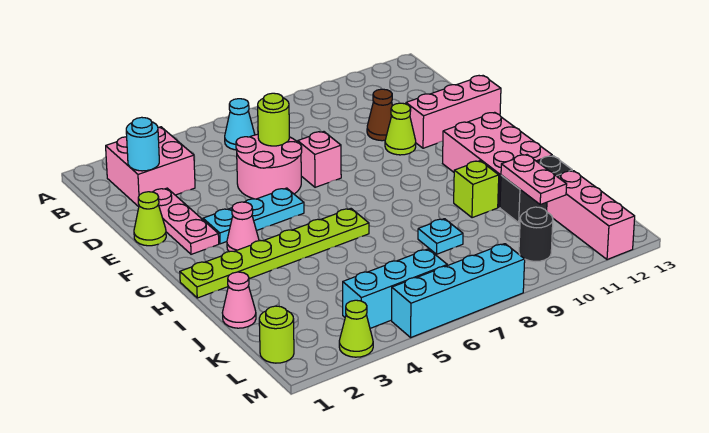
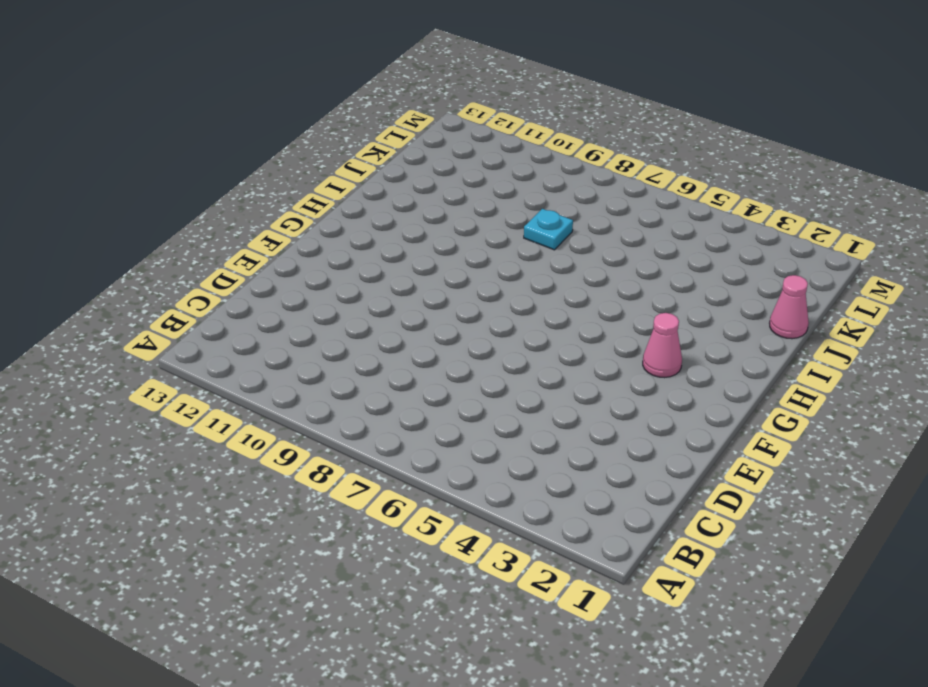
none -> pink brick B2:C3 level 1
none -> cyan cone B6 level 1
none -> pink plate D2:F2 level 1

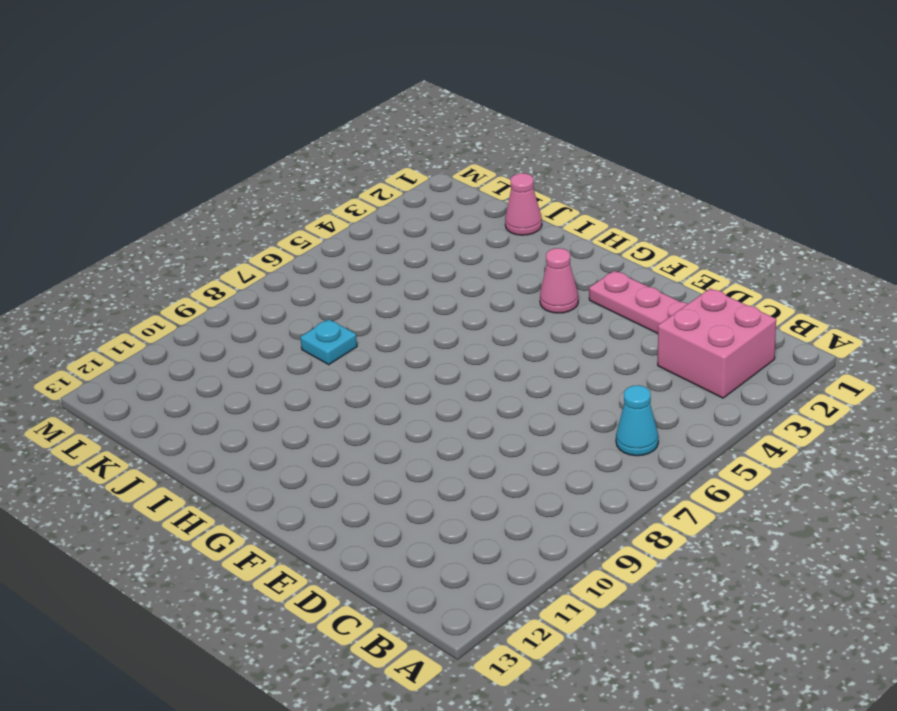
none -> pink round brick D5:E6 level 1
none -> brown cone D10 level 1
none -> lime cone E1 level 1

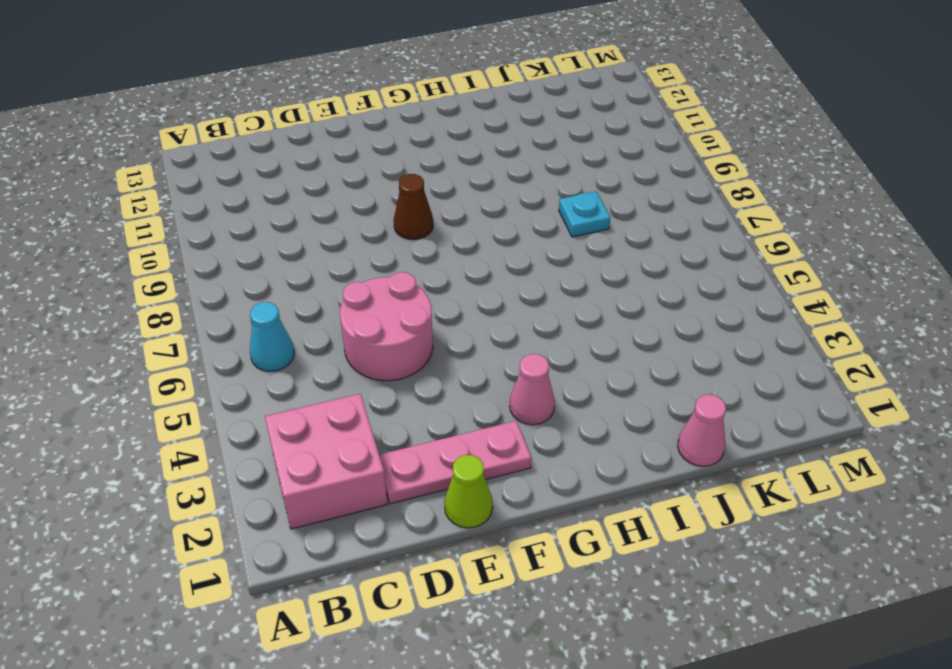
brown cone F9 level 1 -> brown cone D10 level 1
none -> pink brick E7 level 1
none -> lime cone E10 level 1
none -> pink brick E11:E13 level 1

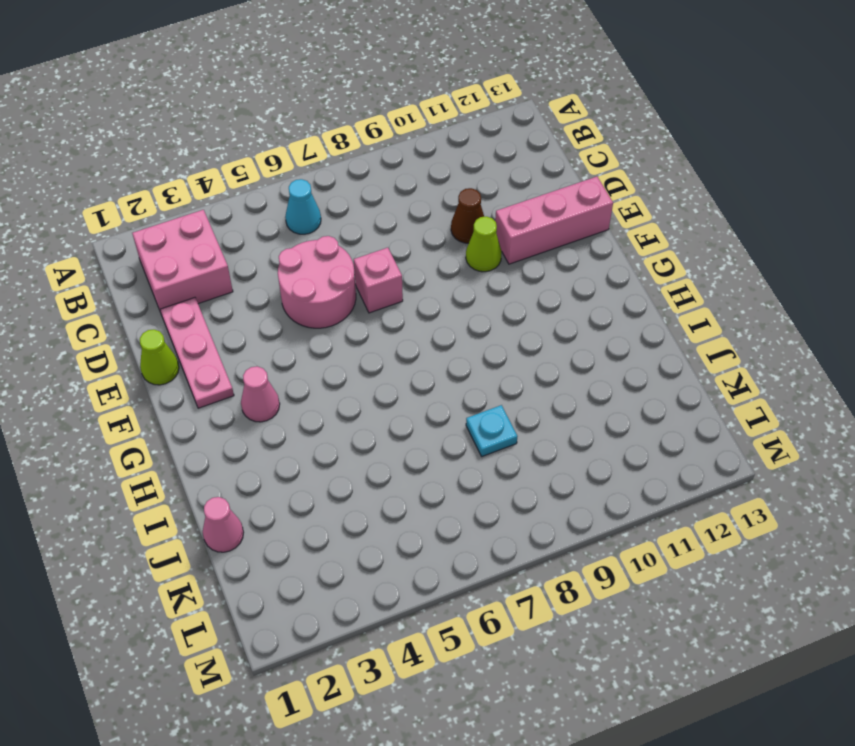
none -> cyan plate F3:F5 level 1
none -> pink brick G11:I12 level 1
none -> lime plate H1:H6 level 1

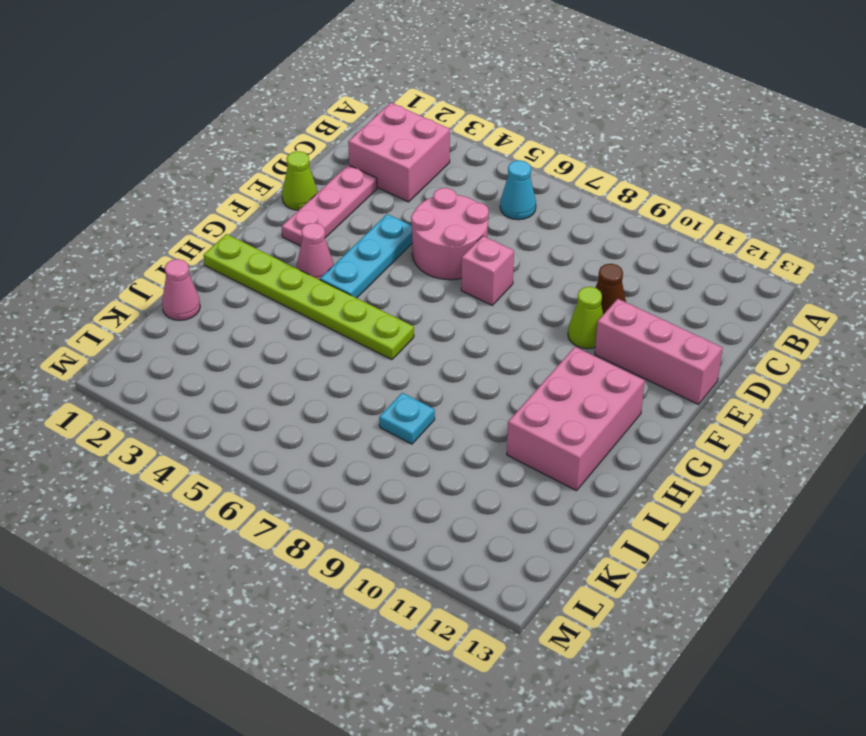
cyan plate E4:G4 level 1 -> cyan plate F3:F5 level 1
none -> lime brick I10 level 1
none -> black brick J11:J12 level 1
none -> pink brick K12:M12 level 1

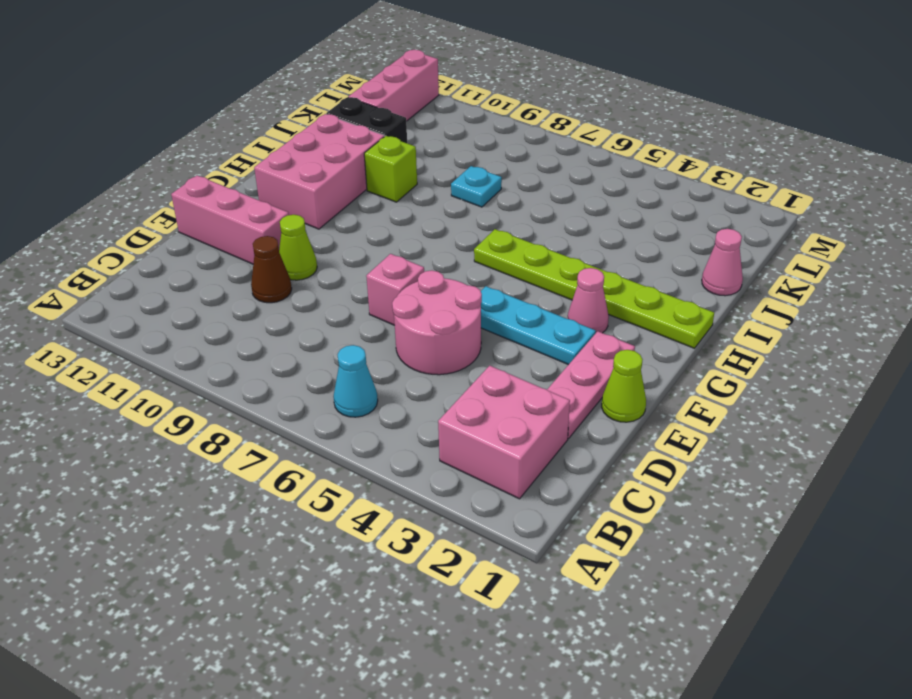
none -> lime round brick L1 level 1
none -> cyan brick L4:L6 level 1
none -> black round brick L10 level 1

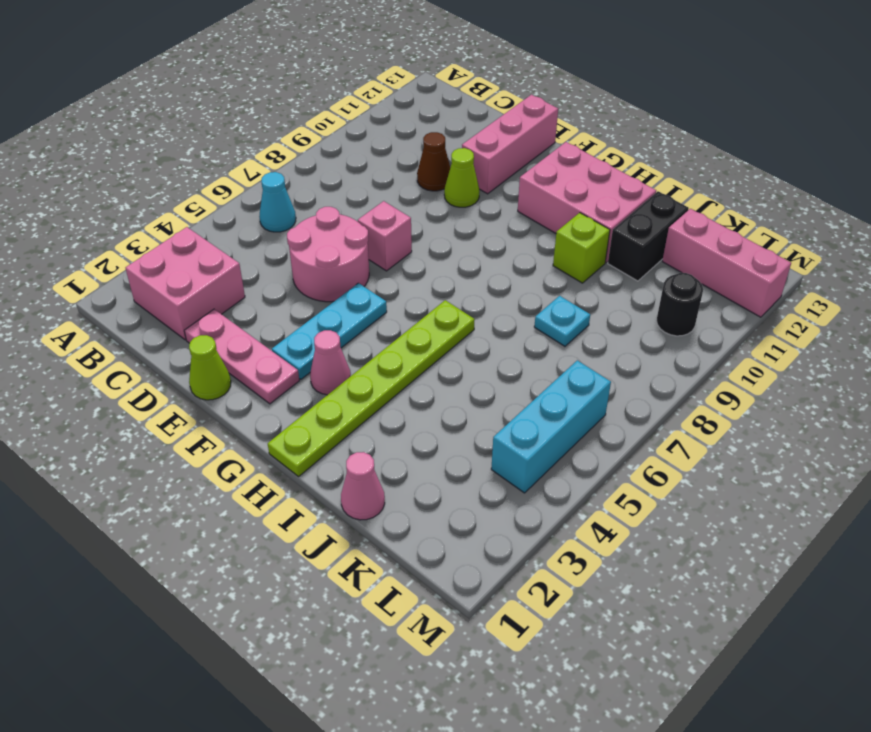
none -> lime round brick L1 level 1
none -> lime cone M3 level 1
none -> cyan brick M5:M8 level 1

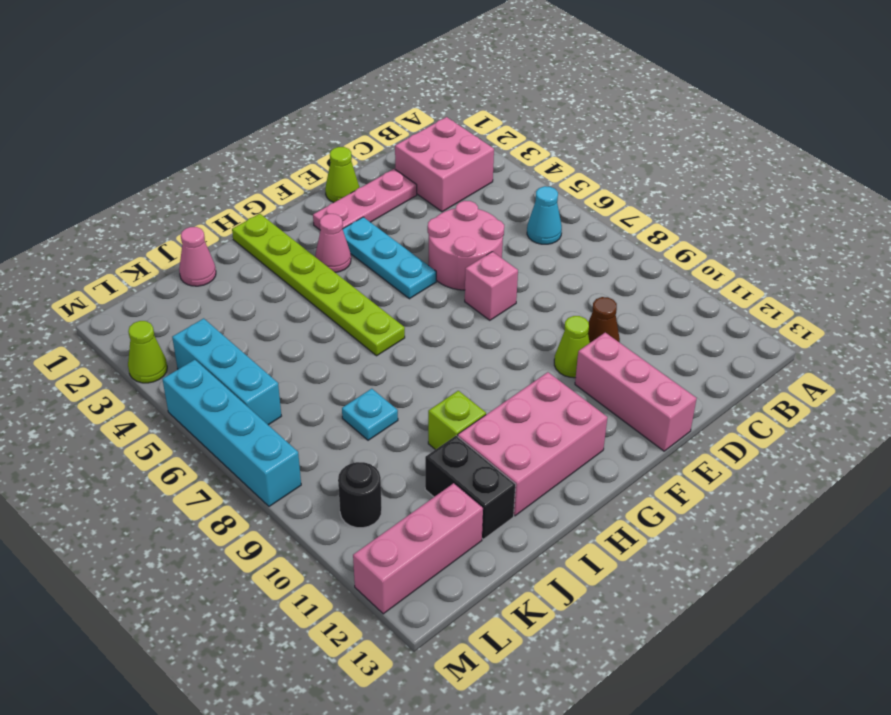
none -> lime round brick L1 level 1
none -> cyan round brick C2 level 2
none -> lime round brick D6 level 2

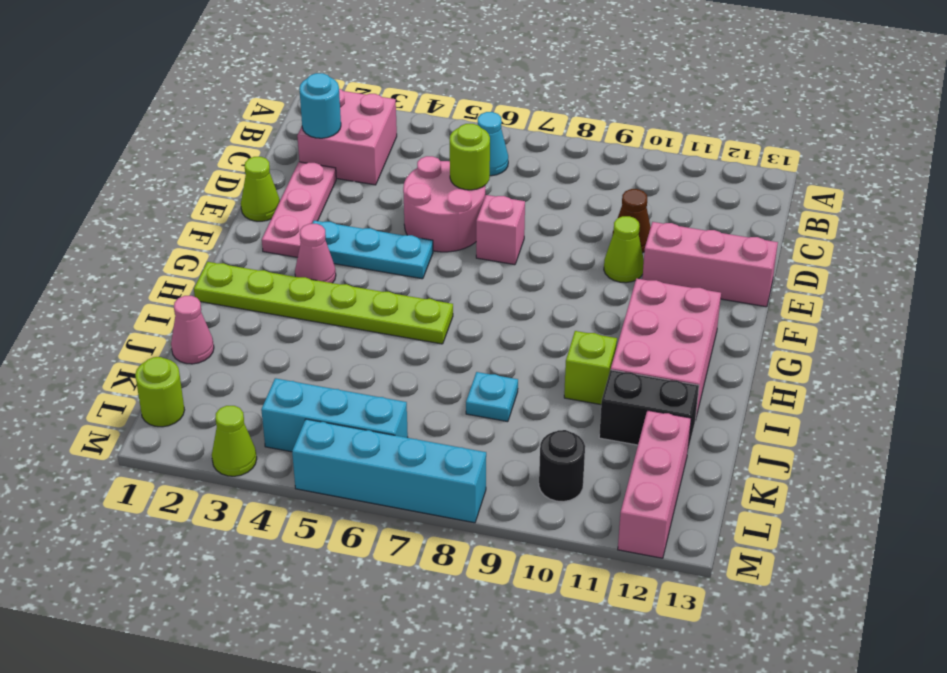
none -> pink plate J11:K11 level 2

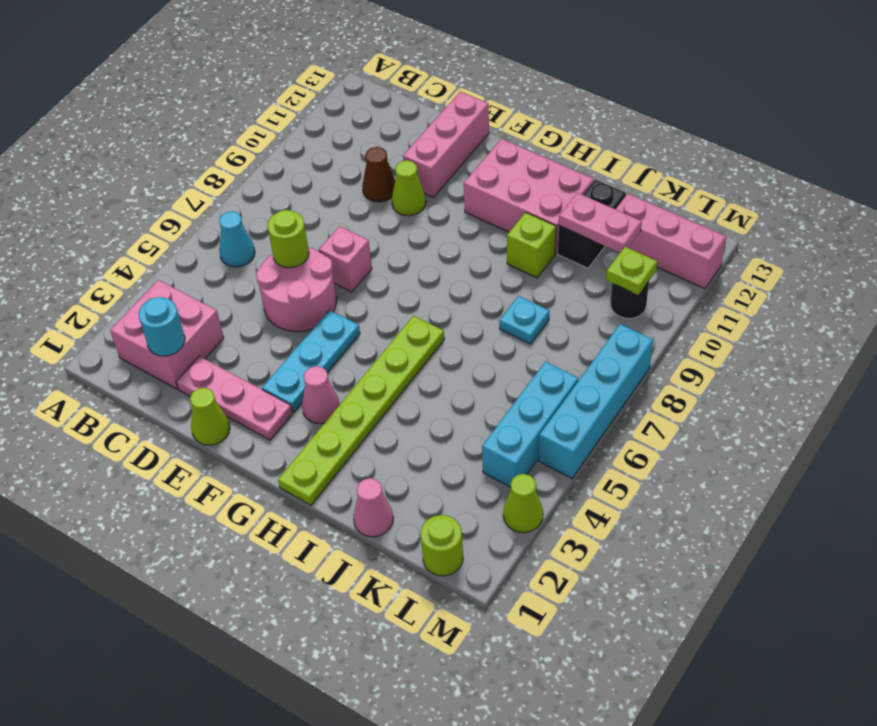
lime plate L10 level 2 -> none

